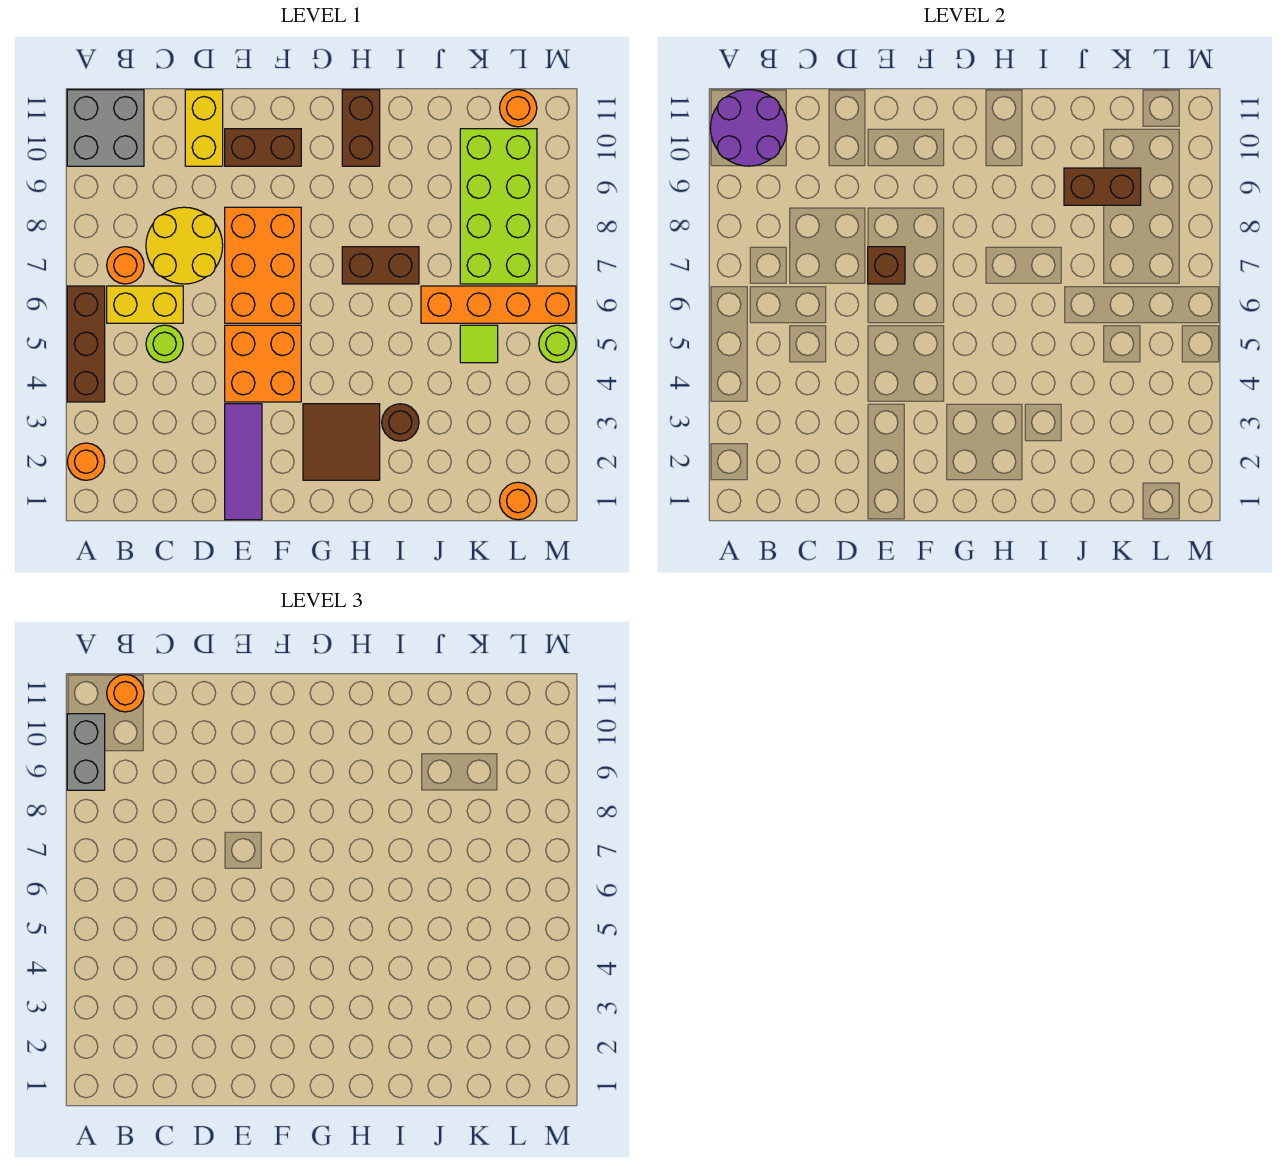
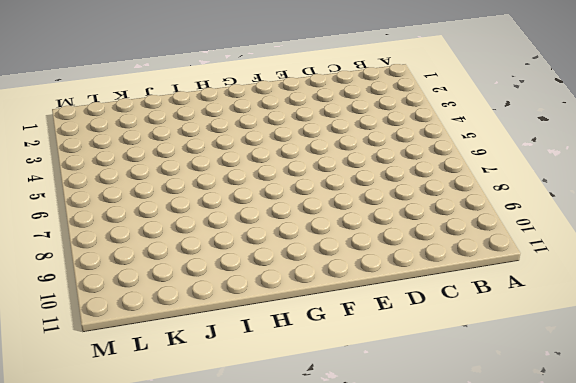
none -> orange round brick A2 level 1
none -> brown brick A4:A6 level 1
none -> grey brick A10:B11 level 1

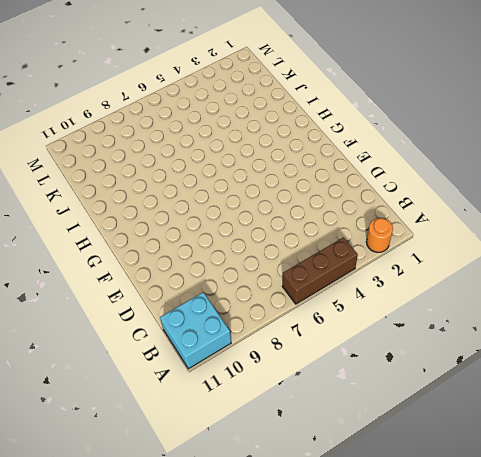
cyan brick A10:B11 level 1 -> grey brick A10:B11 level 1
none -> yellow brick B6:C6 level 1
none -> orange round brick B7 level 1
none -> lime round brick C5 level 1

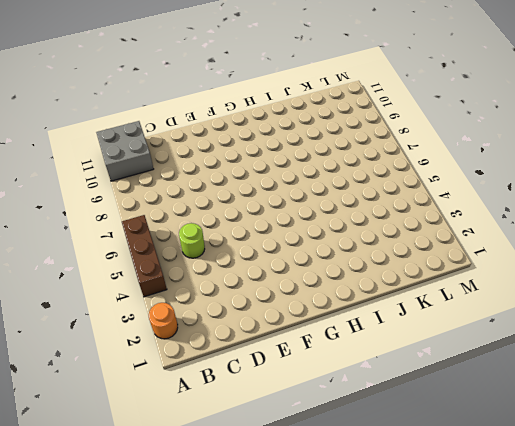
none -> yellow brick B6:C6 level 1
none -> orange round brick B7 level 1
none -> yellow round brick C7:D8 level 1

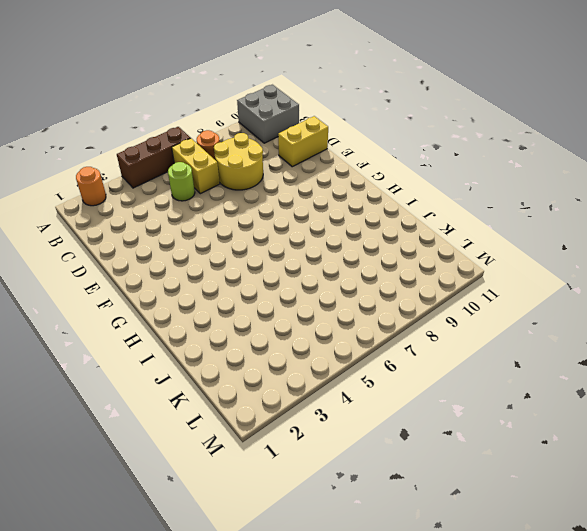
none -> purple tile E1:E3 level 1
none -> orange brick E4:F5 level 1
none -> orange brick E6:F8 level 1

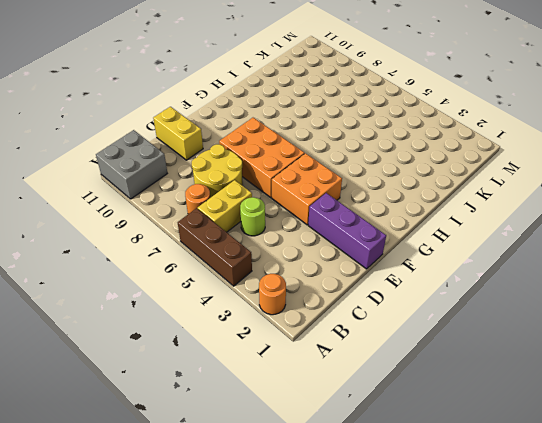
purple brick E1:E3 level 1 -> purple tile E1:E3 level 1
none -> brown brick E10:F10 level 1
none -> brown tile G2:H3 level 1
none -> brown brick H7:I7 level 1

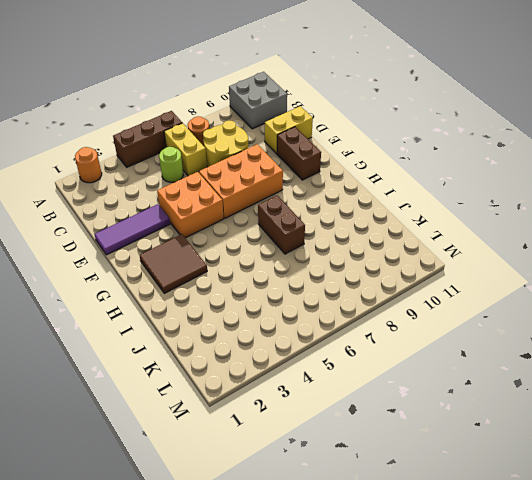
none -> brown brick H10:H11 level 1
none -> brown round brick I3 level 1
none -> orange brick J6:M6 level 1

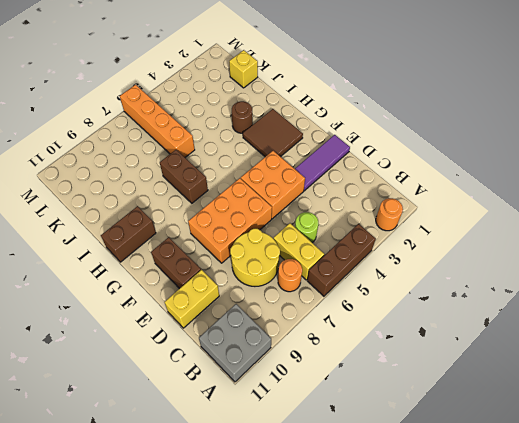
yellow brick K1 level 1 -> none
none -> lime tile K5 level 1
none -> lime brick K7:L10 level 1
none -> orange round brick L1 level 1

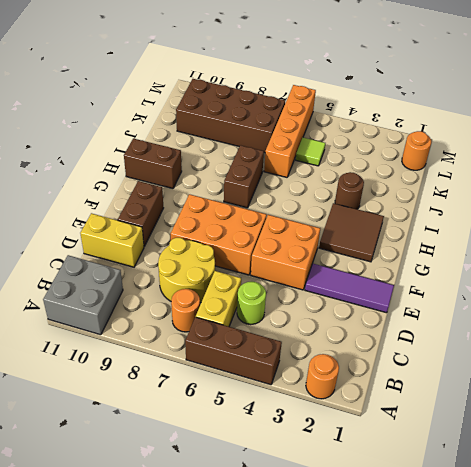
brown brick K7:L10 level 1 -> lime brick K7:L10 level 1
none -> orange round brick L11 level 1
none -> lime round brick M5 level 1
none -> purple round brick A10:B11 level 2

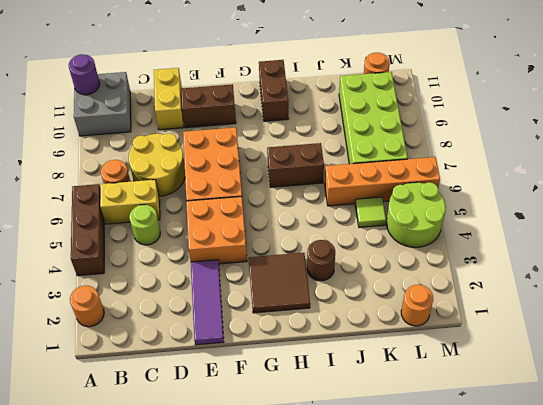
purple round brick A11 level 2 -> purple round brick A10:B11 level 2
lime round brick L4:M5 level 1 -> lime round brick M5 level 1
none -> brown brick E7 level 2
none -> brown brick J9:K9 level 2
none -> grey brick A9:A10 level 3

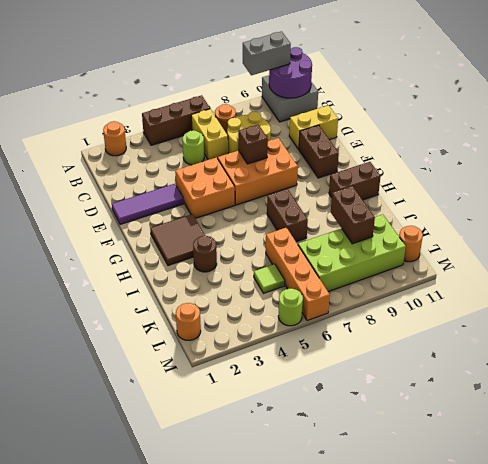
none -> orange round brick B11 level 3

